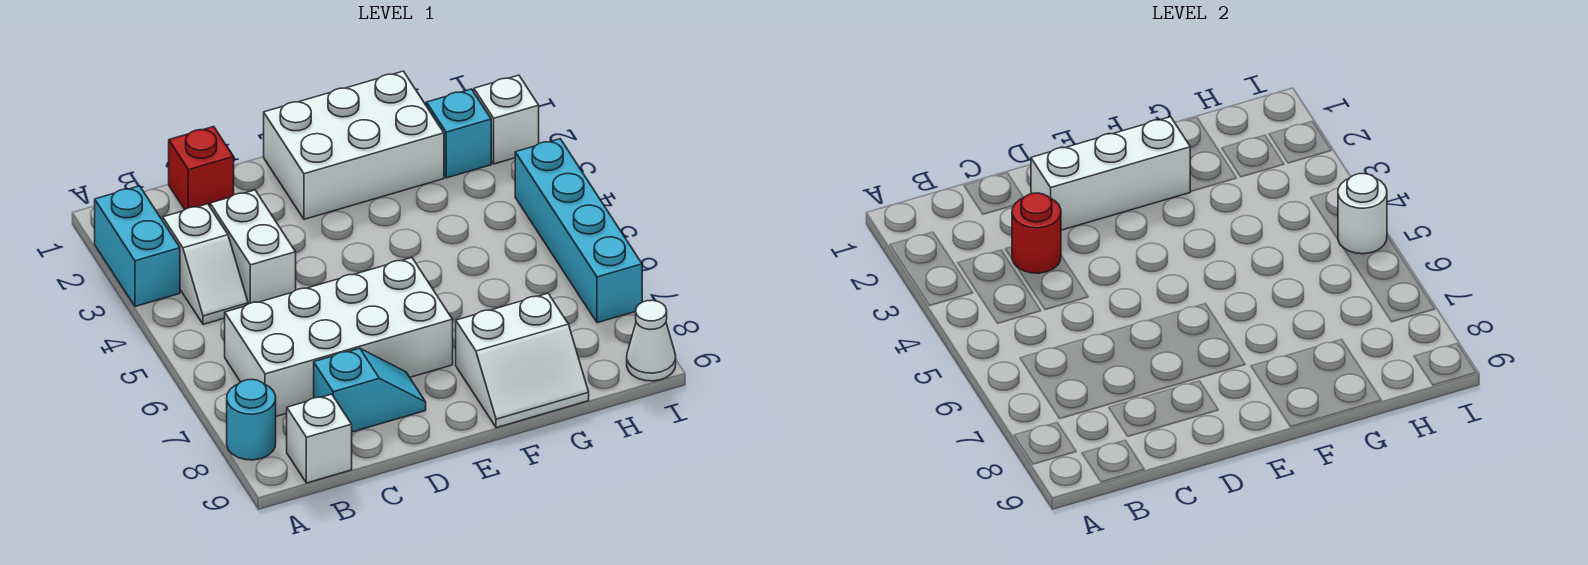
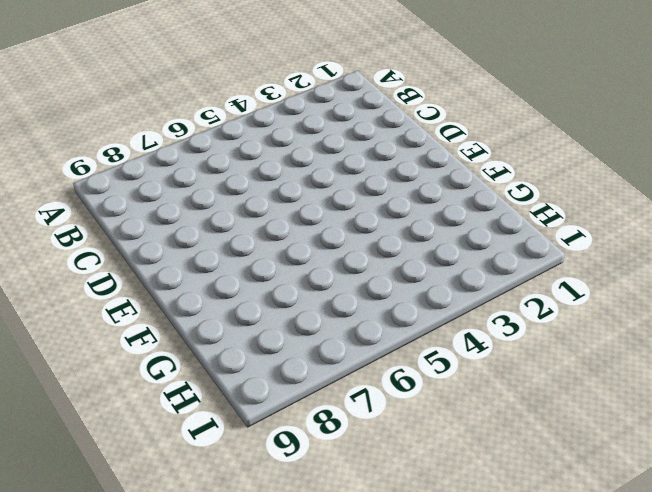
none -> cyan brick A2:A3 level 1
none -> cyan round brick A8 level 1
none -> white slope B3:B4 level 1 top 3

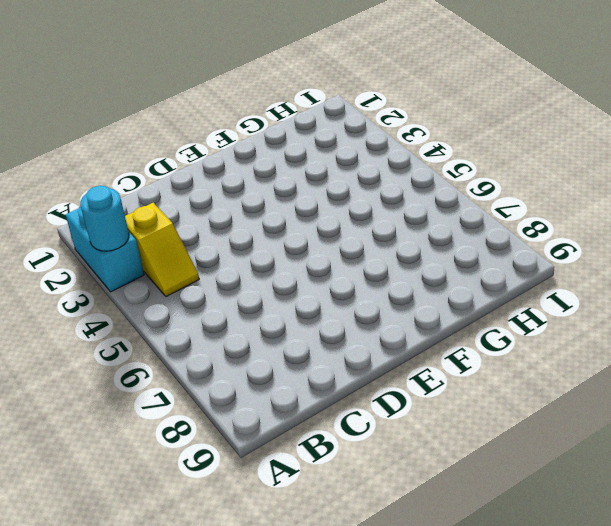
cyan round brick A3 level 2 -> cyan round brick A8 level 1
yellow slope B3:B4 level 1 top 3 -> white slope B3:B4 level 1 top 3
none -> white brick B6:E7 level 1
none -> white brick B9 level 1
none -> red brick C1 level 1

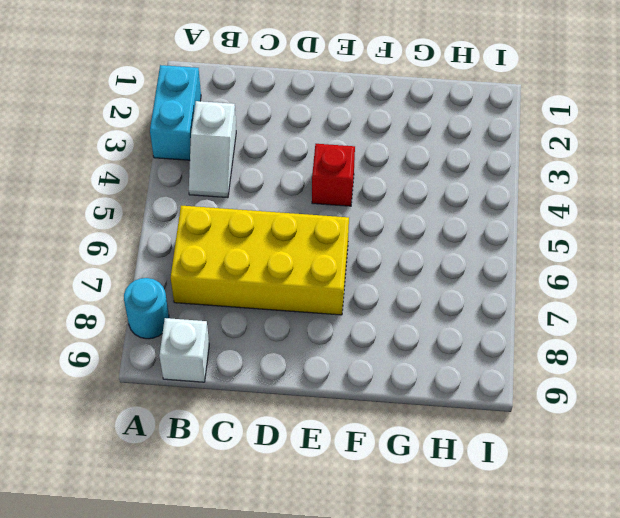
yellow brick B6:E7 level 1 -> white brick B6:E7 level 1
red brick E4 level 1 -> red brick C1 level 1
none -> white brick C3:C4 level 1
none -> cyan slope C8:D8 level 1 top C
none -> white brick E1:G2 level 1

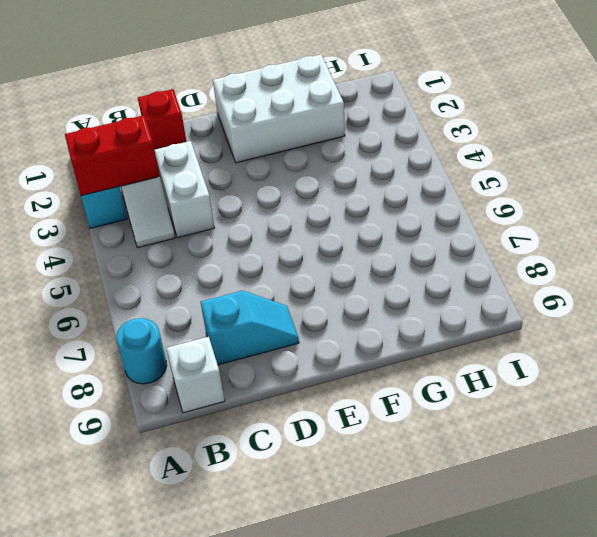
red brick A3:B3 level 2 -> none
none -> white brick B6:E7 level 1
none -> white slope F8:G9 level 1 top 8
none -> cyan brick H2 level 1

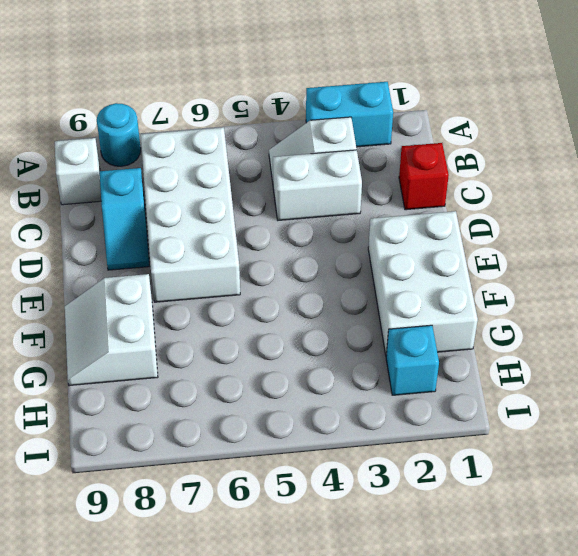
none -> white brick I2 level 1
none -> cyan brick I4:I7 level 1
none -> white cone I9 level 1

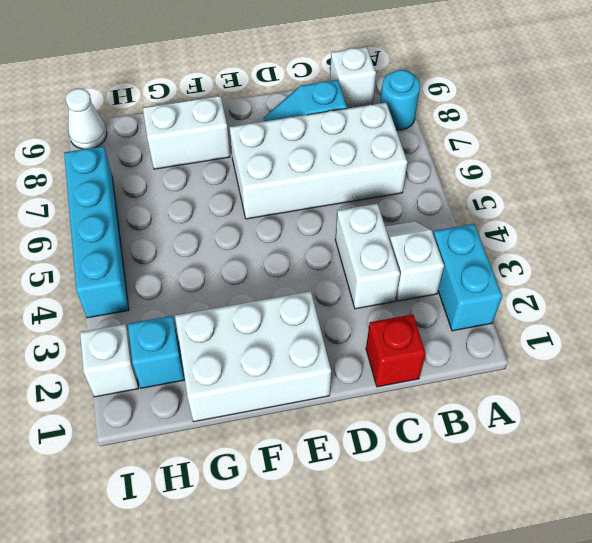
none -> red round brick C3 level 2
none -> white brick D2:F2 level 2
none -> white round brick I5 level 2

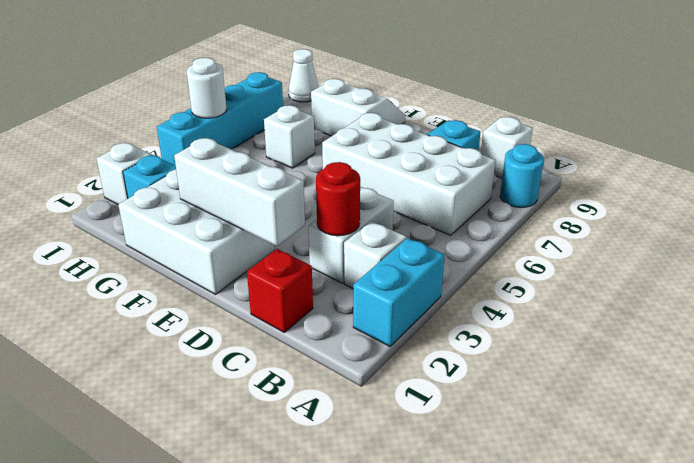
white brick G6 level 1 -> none

